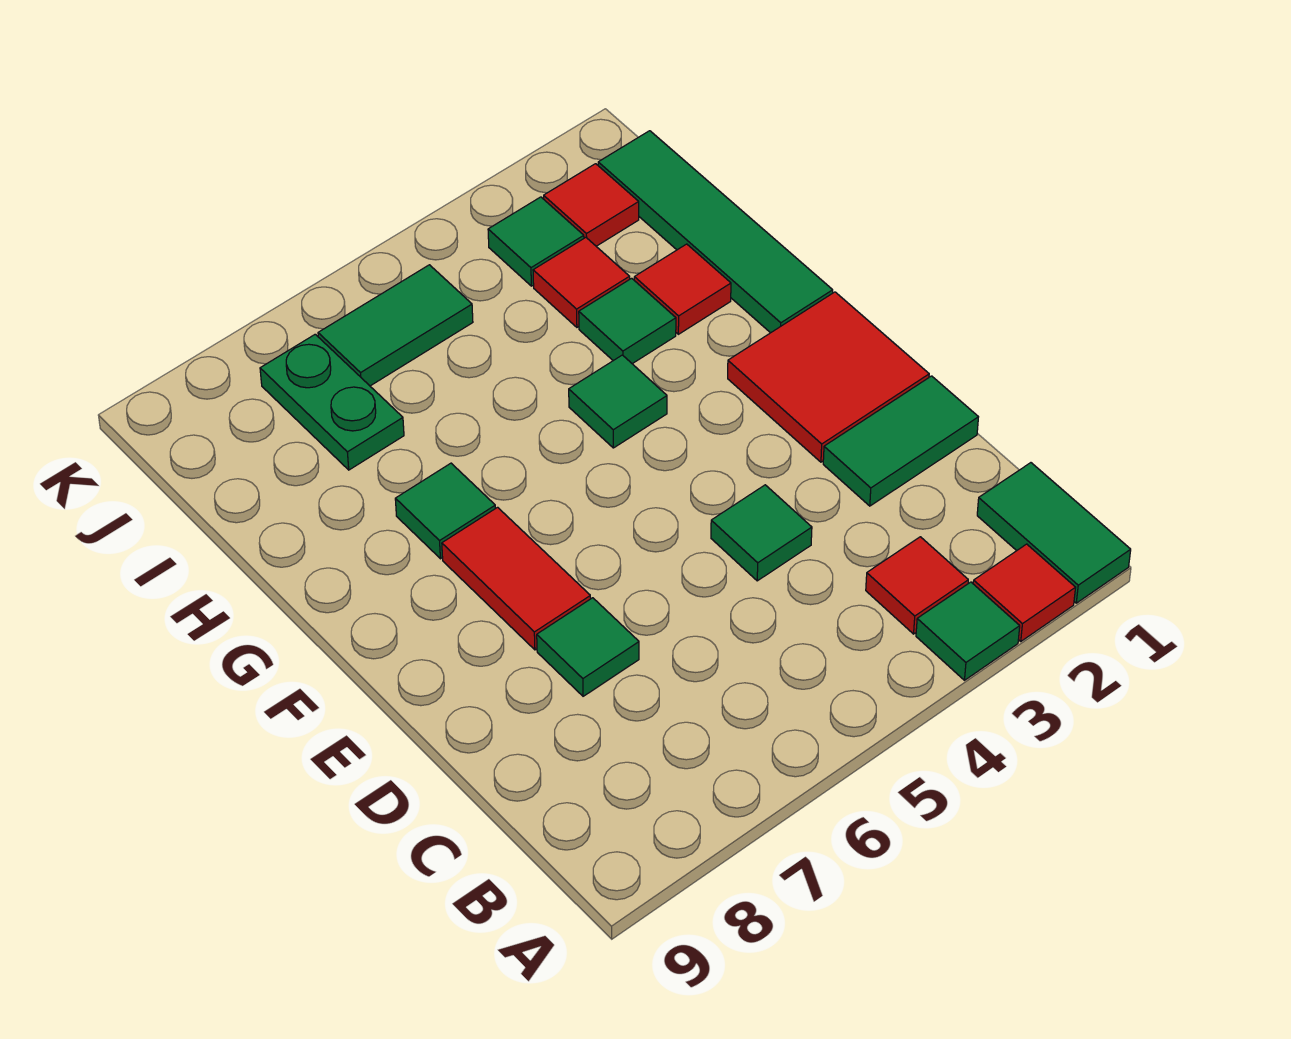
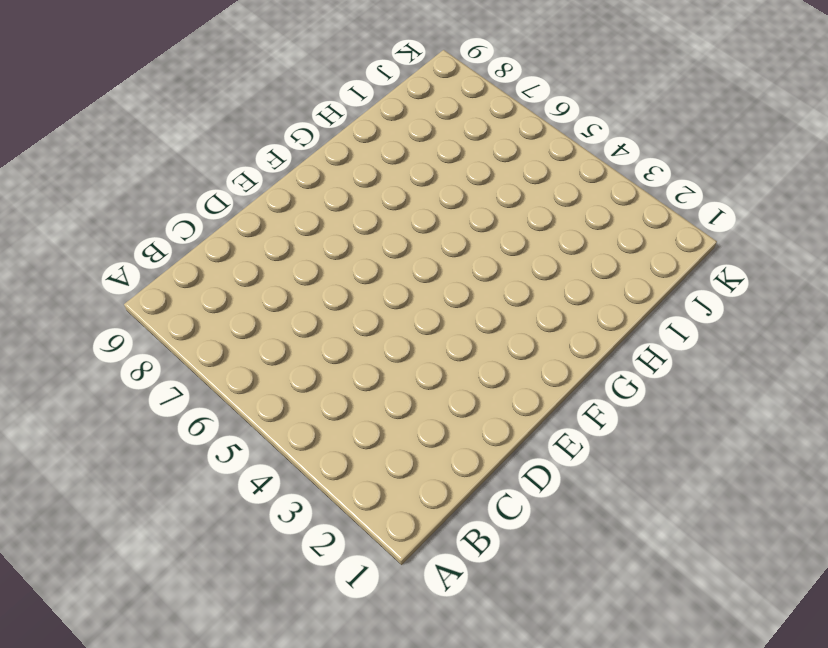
none -> green tile A1:B1 level 1
none -> red tile A2 level 1
none -> green tile A3 level 1

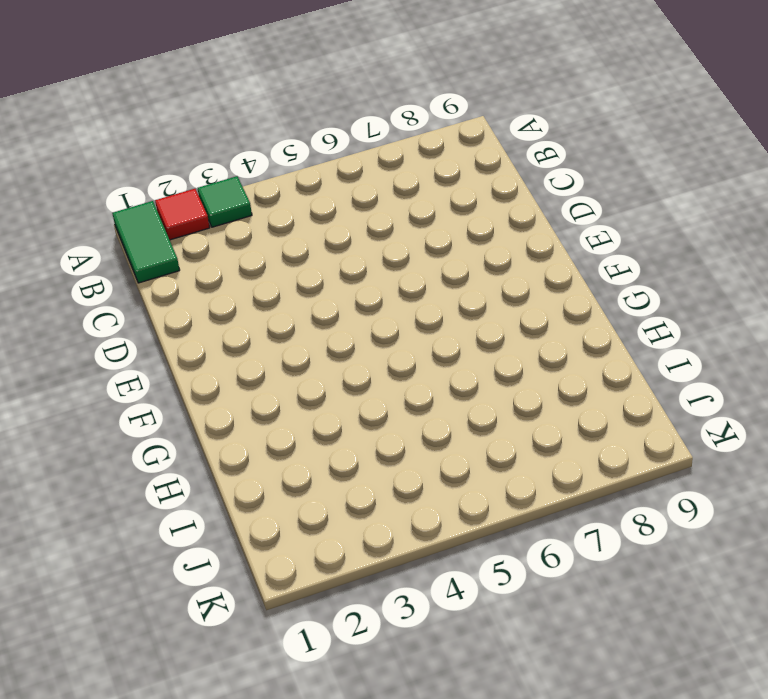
none -> red tile B3 level 1
none -> green tile D1:D2 level 1
none -> green tile D4 level 1

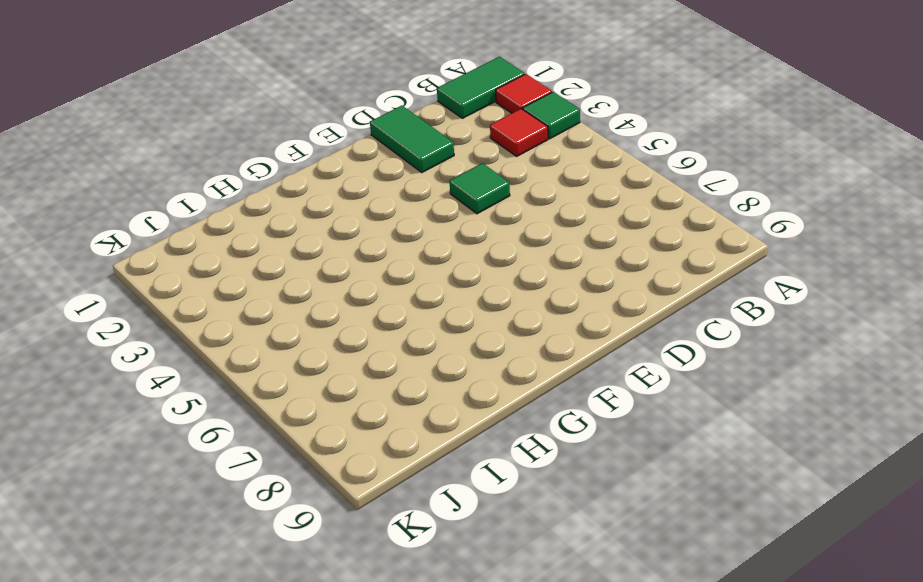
none -> green tile D7 level 1
none -> red tile E1:F2 level 1
none -> red tile E7:F7 level 1

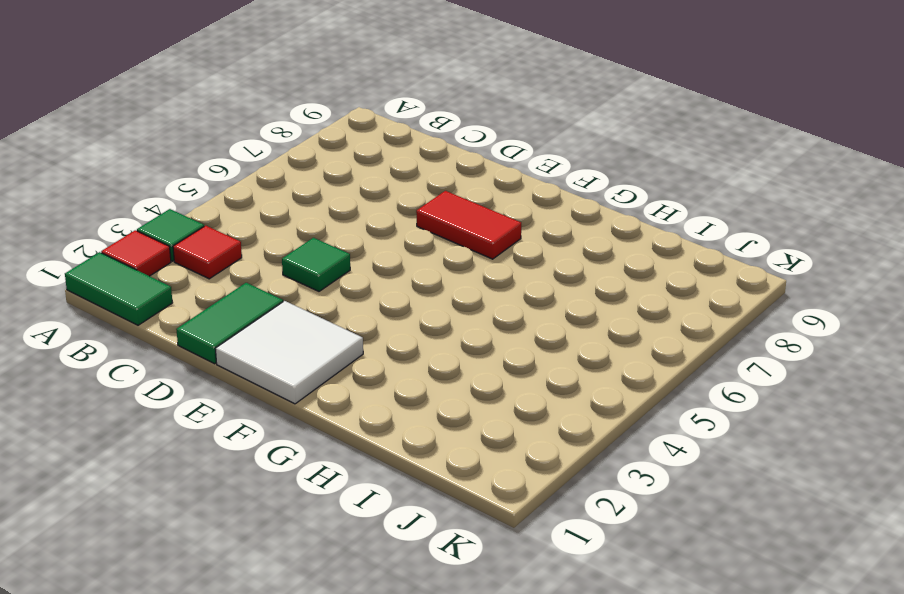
white tile E1:F2 level 1 -> red tile E1:F2 level 1
none -> green tile D7 level 1
none -> green tile G1:J1 level 1
none -> green tile G4 level 1

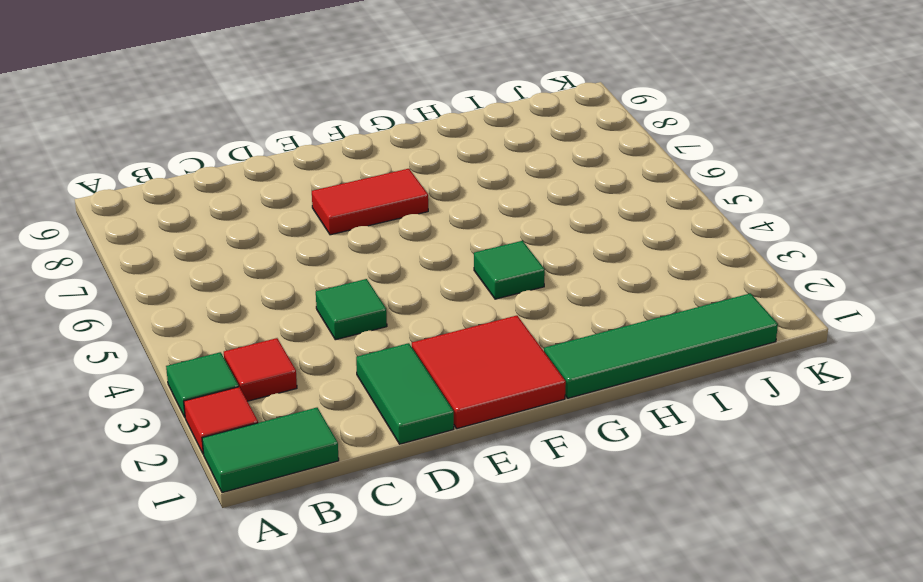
none -> green tile D7 level 1
none -> green tile G7 level 1
none -> red tile H2 level 1

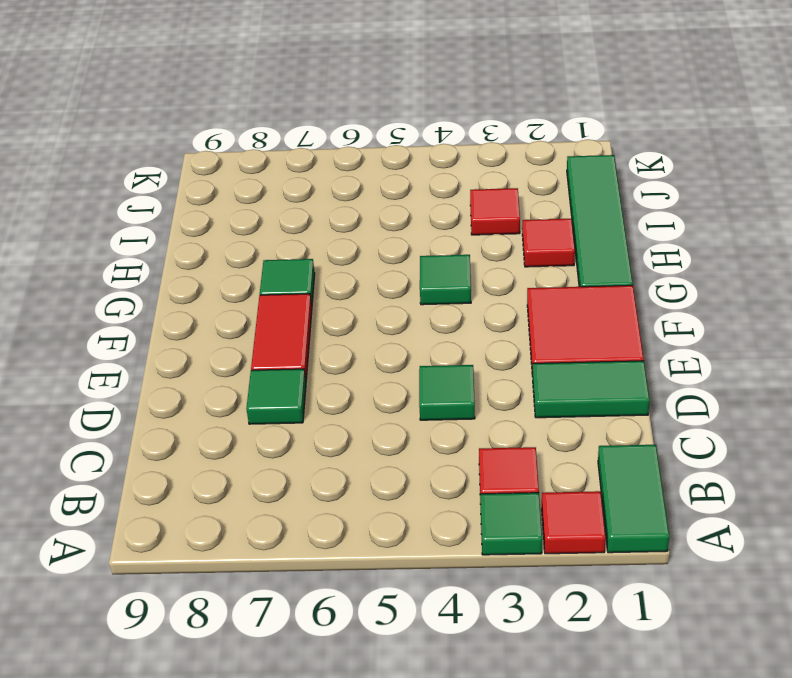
none -> green tile H3 level 1
none -> green plate I7:J7 level 1
none -> red tile J2 level 1

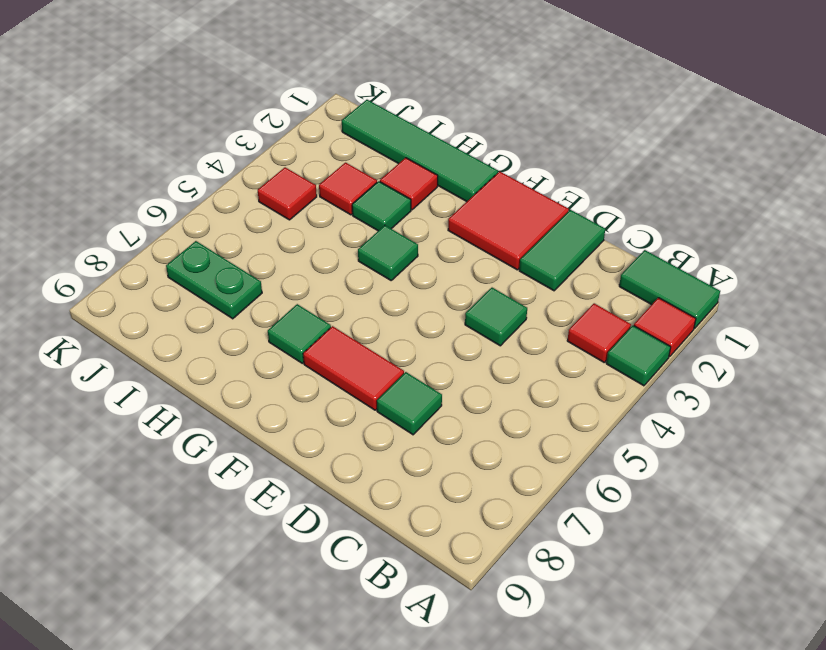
red tile J4 level 1 -> red tile J2 level 1
none -> green tile J3 level 1
none -> green tile J5:J6 level 1

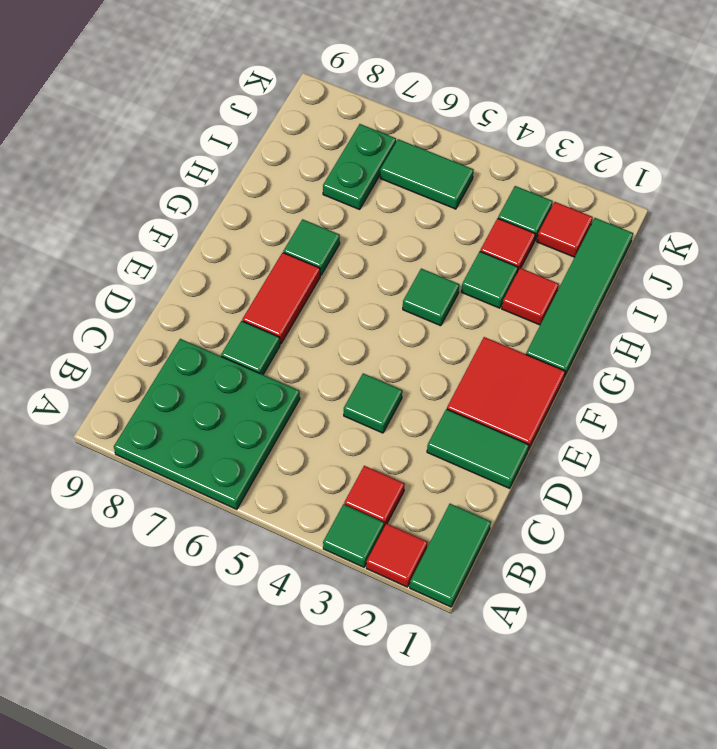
green plate A6:C8 level 1 -> none

